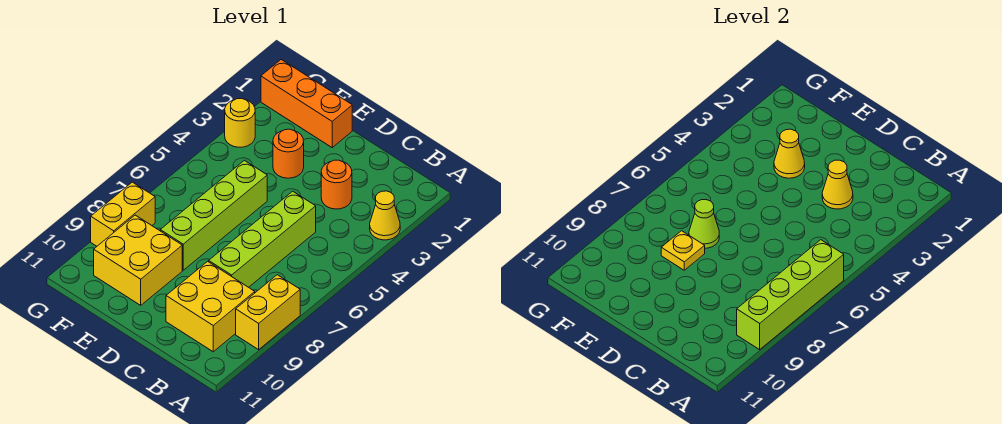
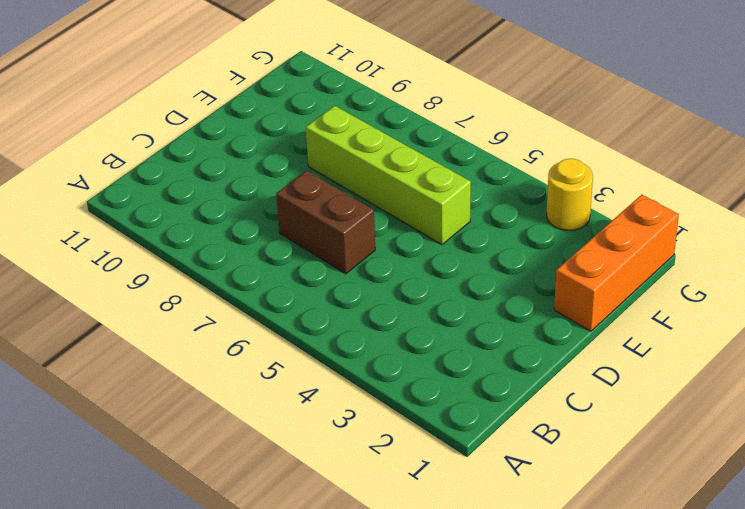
brown brick C6:C7 level 1 -> lime brick C5:C8 level 1
none -> yellow cone A3 level 1
none -> yellow brick A8:A9 level 1
none -> yellow brick B9:C10 level 1

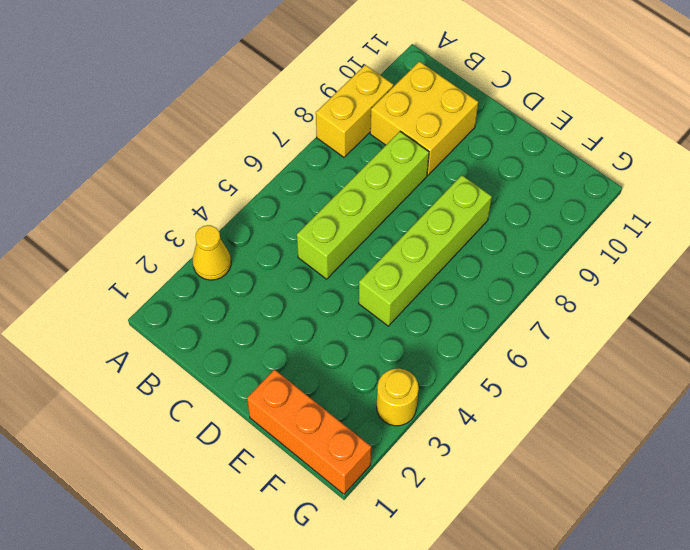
none -> orange round brick C3 level 1
none -> orange round brick E3 level 1
none -> yellow brick E9:F10 level 1

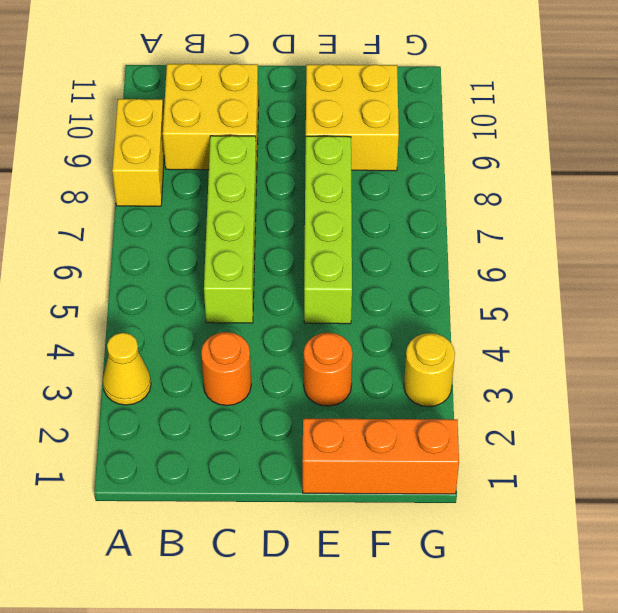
none -> yellow brick G8:G9 level 1
none -> lime brick A6:A9 level 2
none -> yellow cone C3 level 2

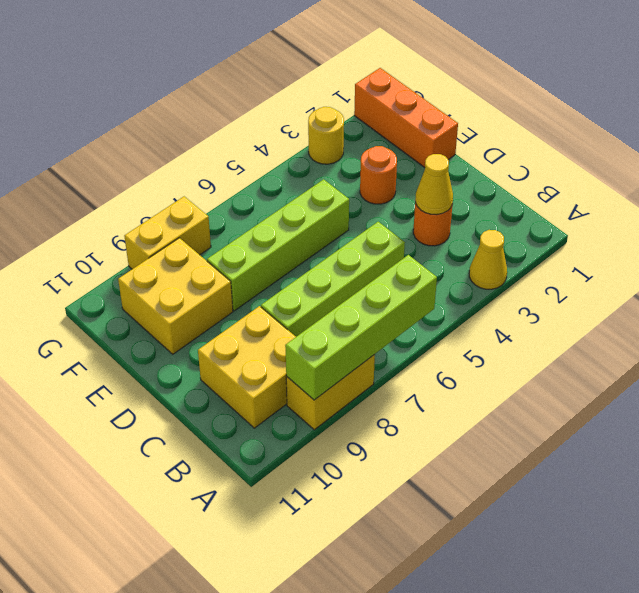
none -> yellow cone E3 level 2
none -> lime cone E7 level 2
none -> yellow plate E8 level 2

